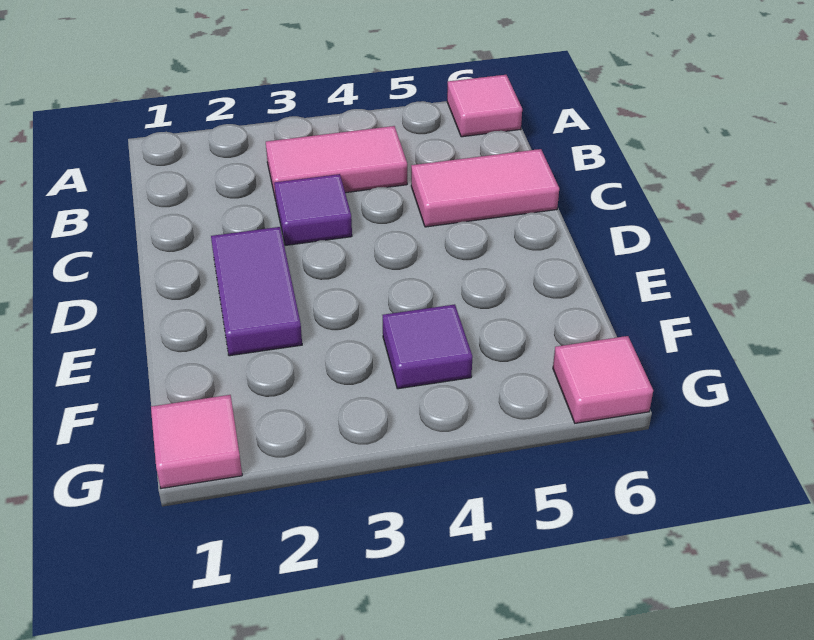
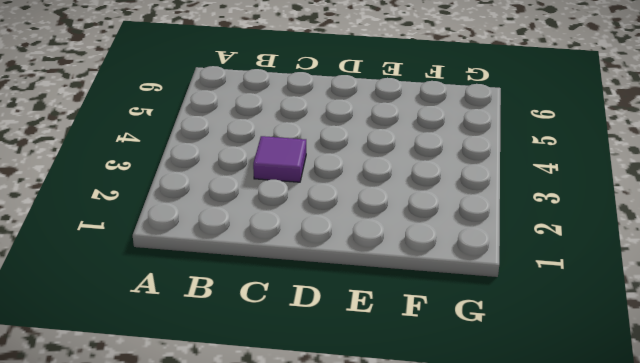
none -> pink tile A6 level 1
none -> pink tile B3:B4 level 1

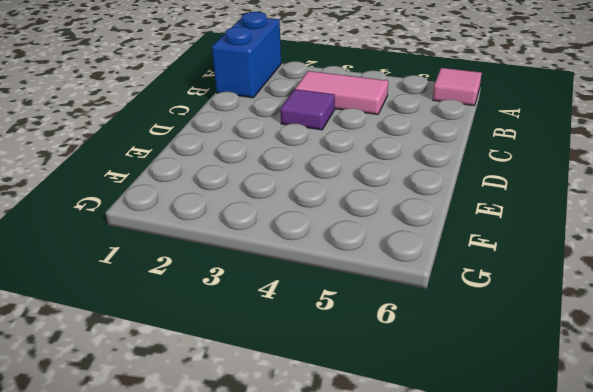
blue brick A1:B1 level 1 -> none
none -> pink tile C5:C6 level 1
none -> purple tile D2:E2 level 1

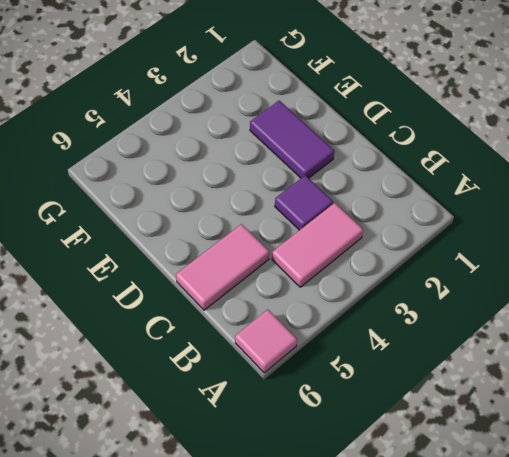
none -> purple tile F4 level 1
none -> pink tile G1 level 1

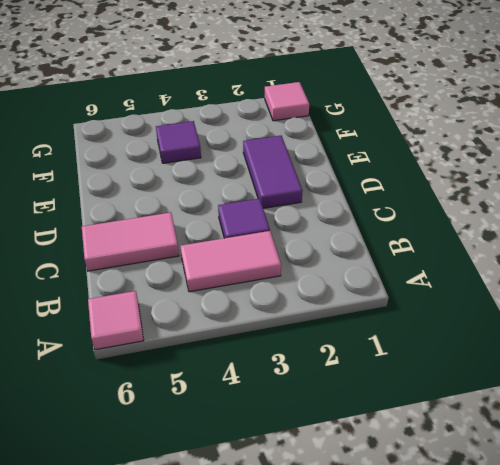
none -> pink tile G6 level 1

